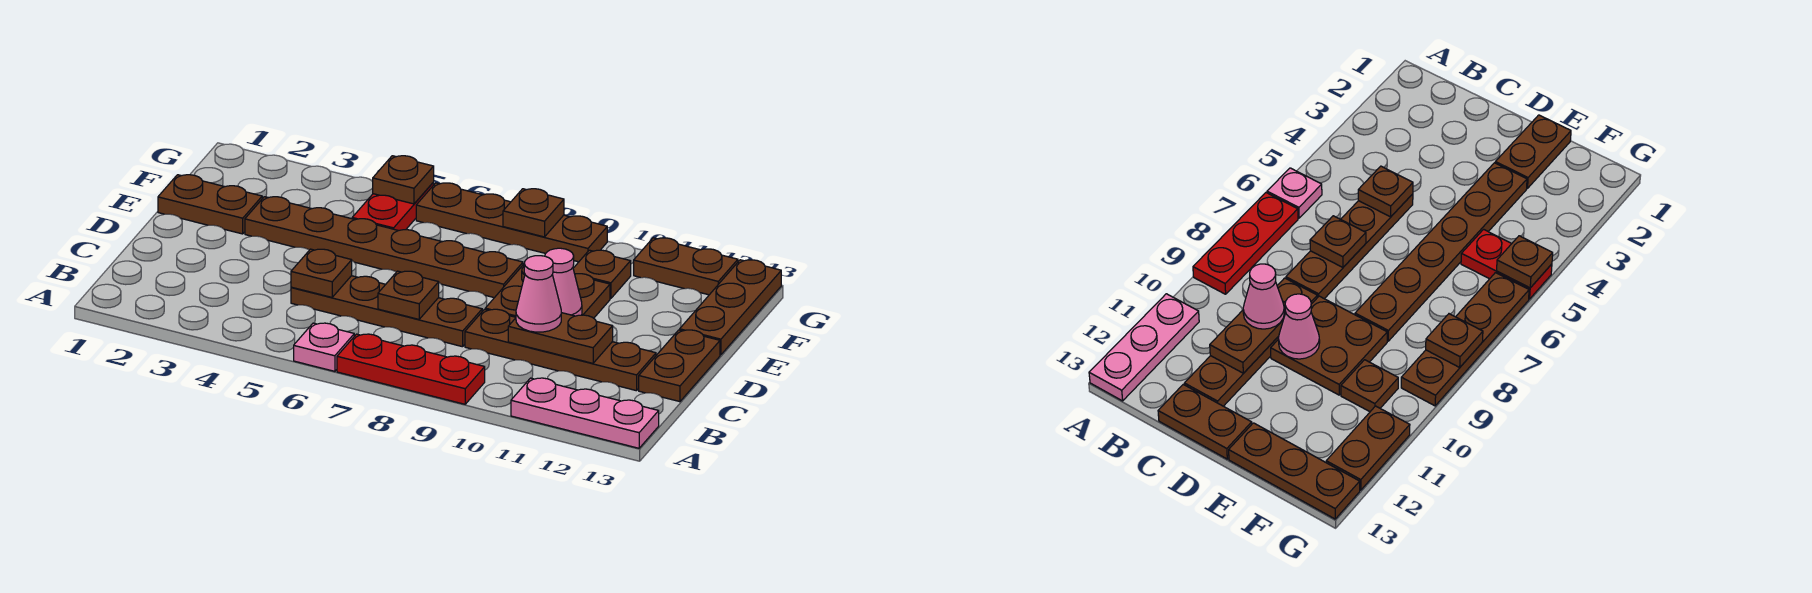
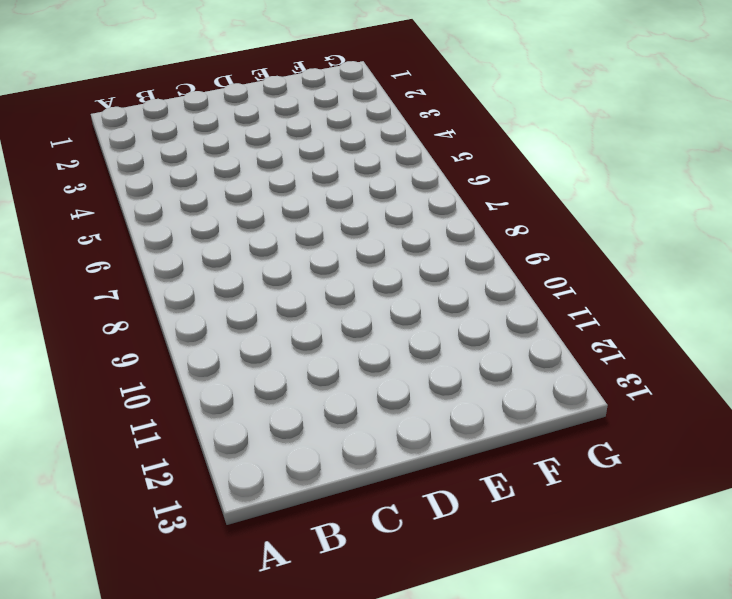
none -> pink plate A6 level 1
none -> red plate A7:A9 level 1
none -> pink plate A11:A13 level 1

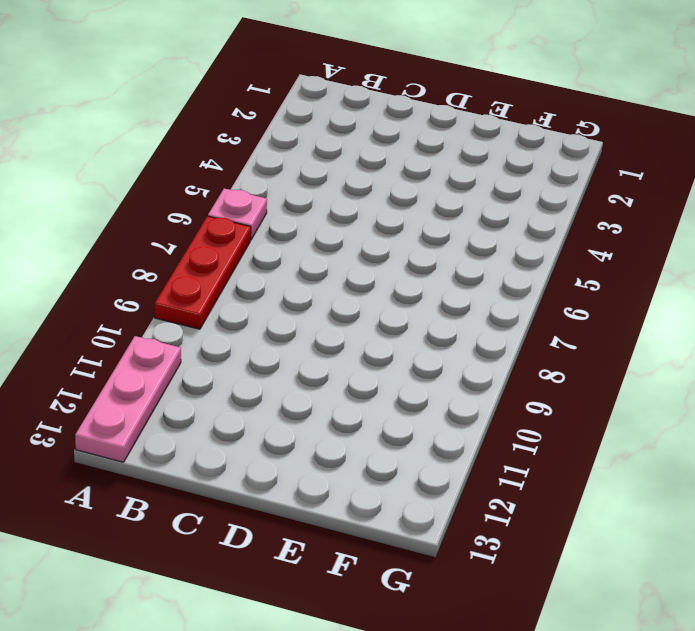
none -> brown plate C5:C8 level 1
none -> brown plate C9:C12 level 1
none -> brown plate C13:D13 level 1

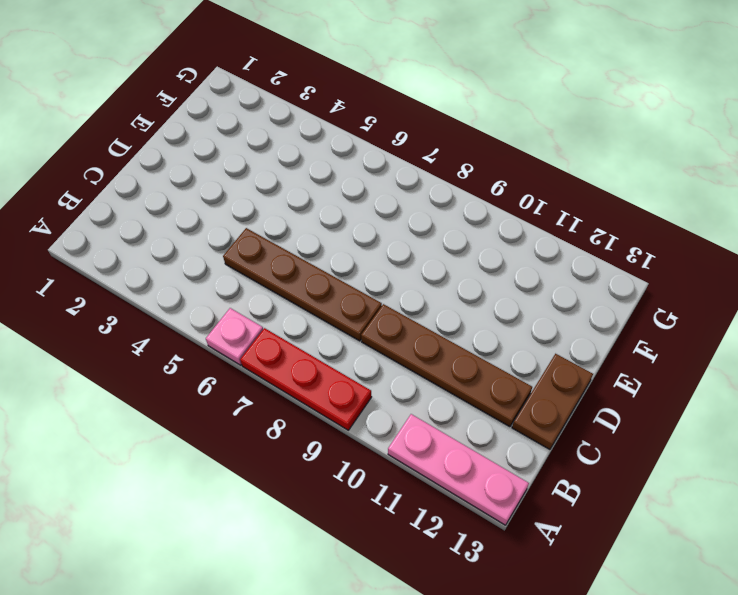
none -> brown plate D9:E10 level 1
none -> brown plate E1:E2 level 1
none -> brown plate E3:E8 level 1

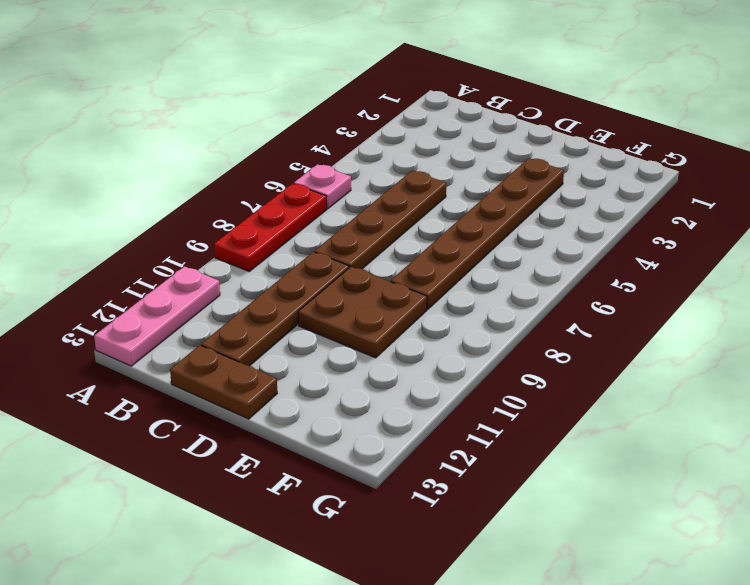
none -> brown plate E1:E2 level 1
none -> brown plate E13:G13 level 1
none -> red plate F5:G5 level 1

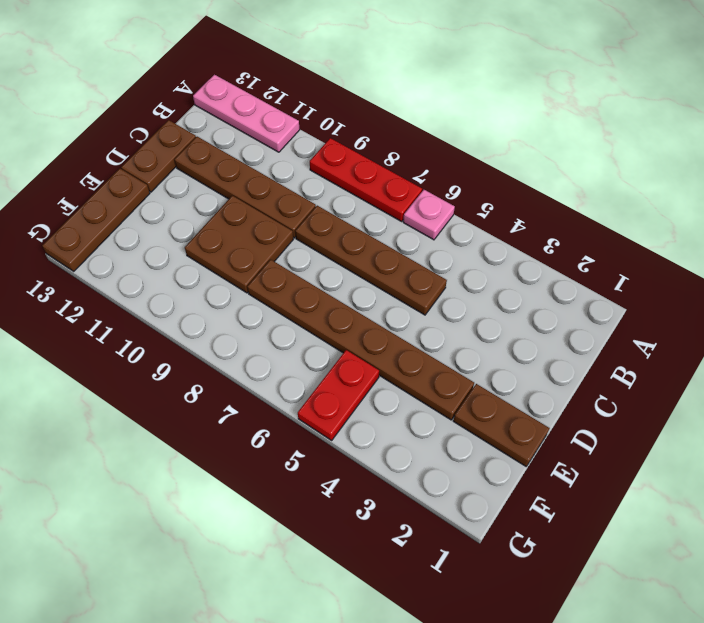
none -> brown plate F10 level 1
none -> brown plate G6:G9 level 1
none -> brown plate G11:G12 level 1

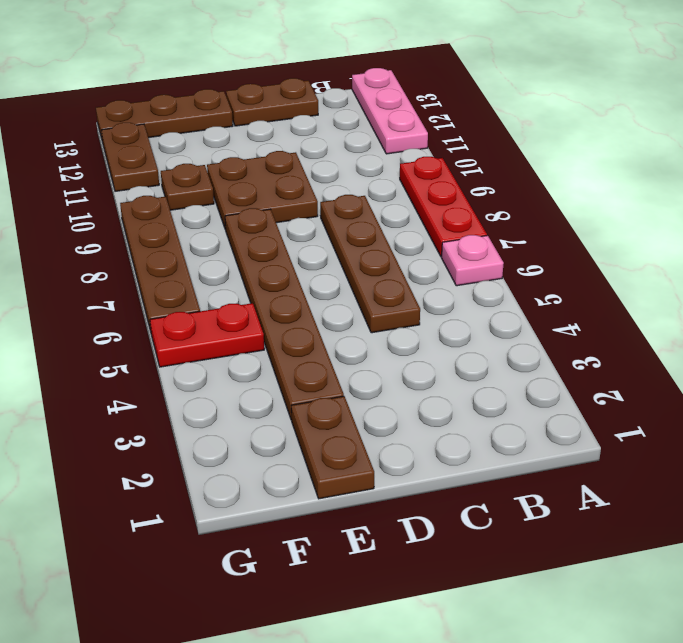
none -> brown plate C9:C12 level 1
none -> brown plate C5 level 2
none -> brown plate C7 level 2

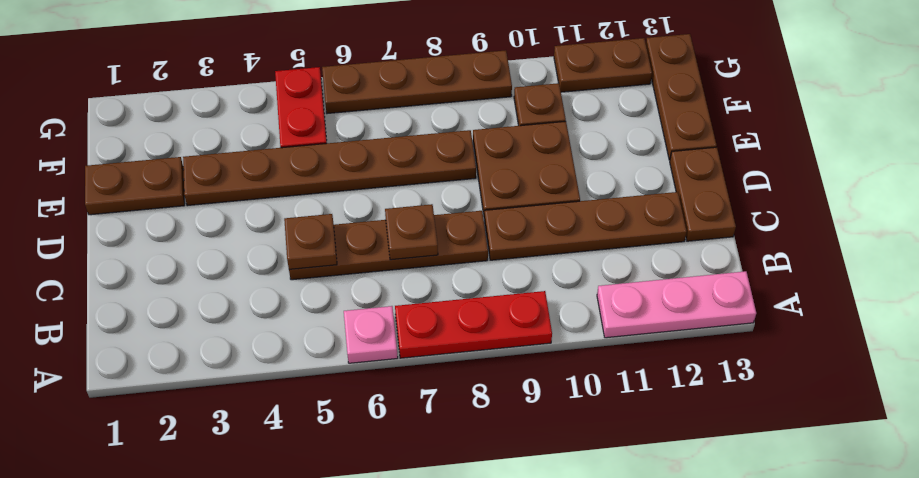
none -> brown plate C10:C11 level 2
none -> pink cone D10 level 2
none -> brown plate G5 level 2

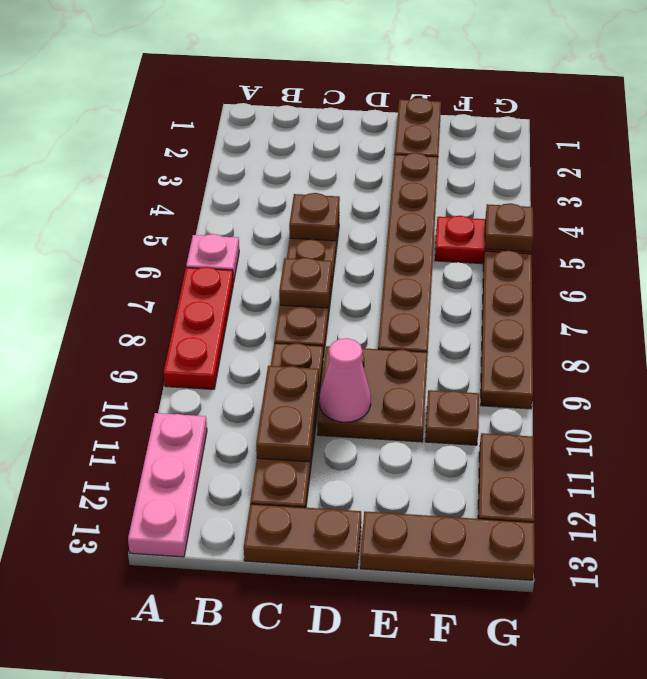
none -> brown plate G8 level 2
none -> pink cone C10 level 3

